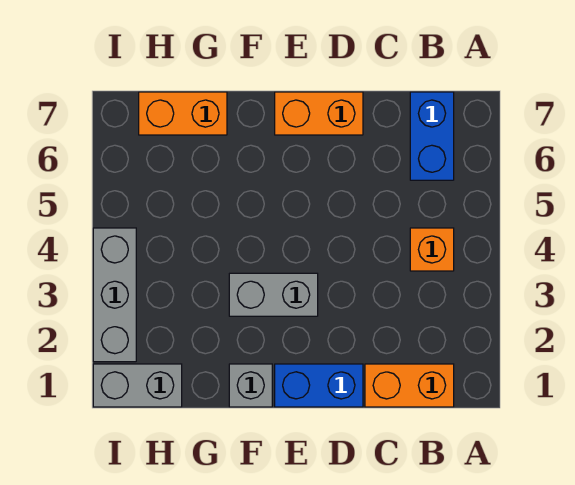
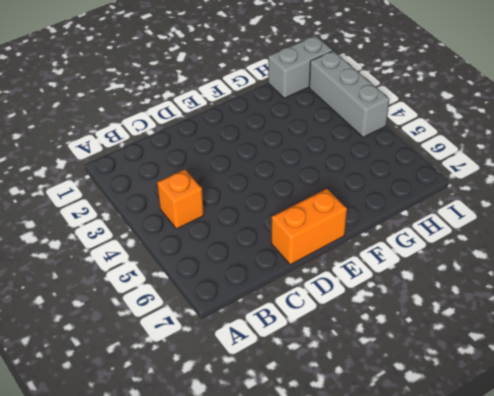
none -> orange brick B1:C1 level 1
none -> blue brick B6:B7 level 1

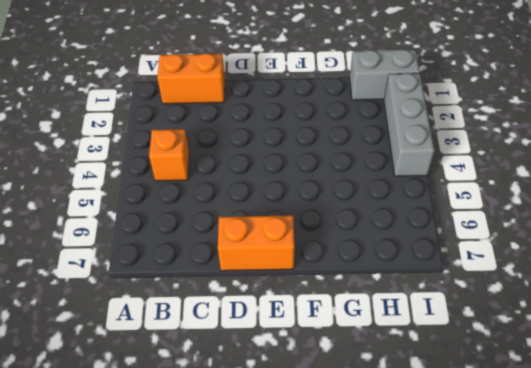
none -> blue brick B6:B7 level 1
none -> blue brick D1:E1 level 1

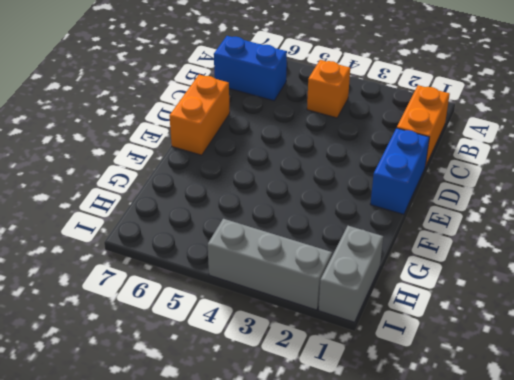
none -> grey brick E3:F3 level 1
none -> grey brick F1 level 1

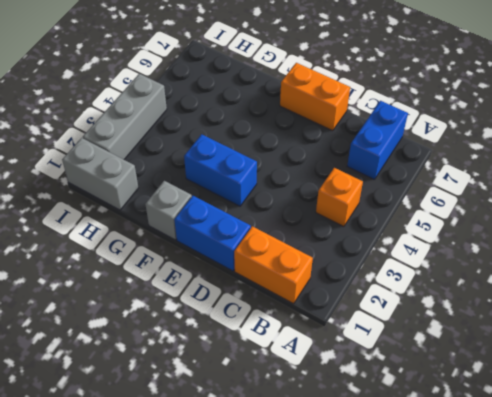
blue brick E3:F3 level 1 -> grey brick E3:F3 level 1
none -> orange brick G7:H7 level 1

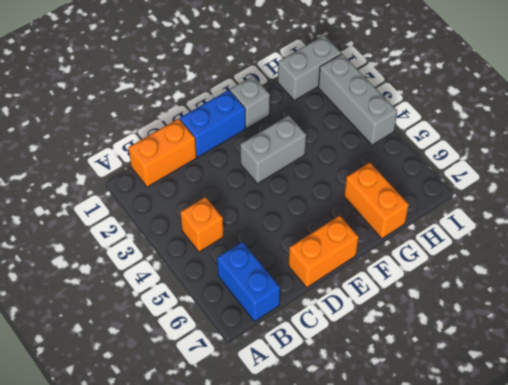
orange brick G6:G7 level 1 -> orange brick G7:H7 level 1

